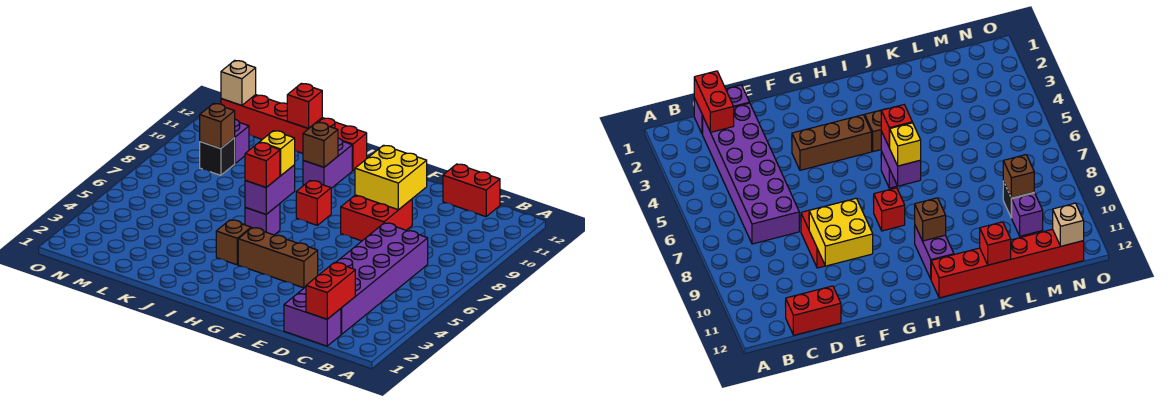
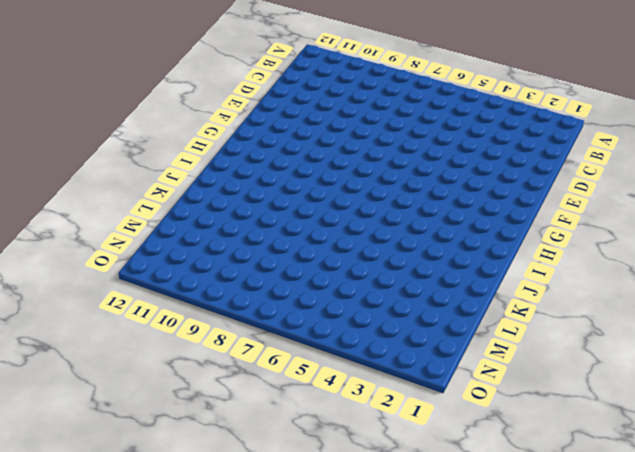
none -> purple brick C1:D1 level 1
none -> purple brick C2:D7 level 1
none -> red brick C12:D12 level 1

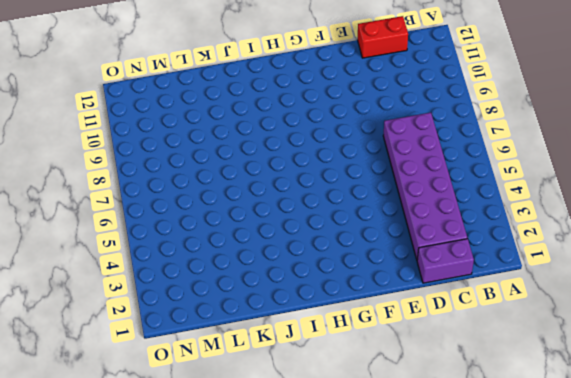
none -> red brick E8:F9 level 1
none -> brown brick F4:H4 level 1
none -> red brick H8 level 1

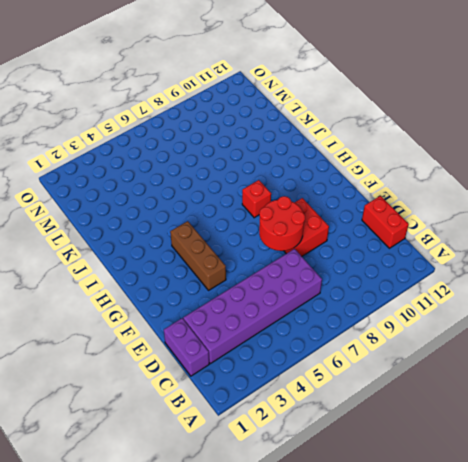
red round brick E7:F8 level 2 -> none
none -> brown brick I4 level 1
none -> purple brick I6 level 1
none -> purple brick I10:I11 level 1

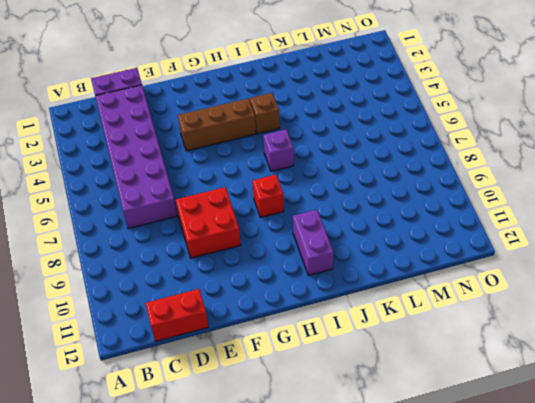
none -> red brick I12:N12 level 1
none -> black brick M9 level 1
none -> purple brick M10 level 1

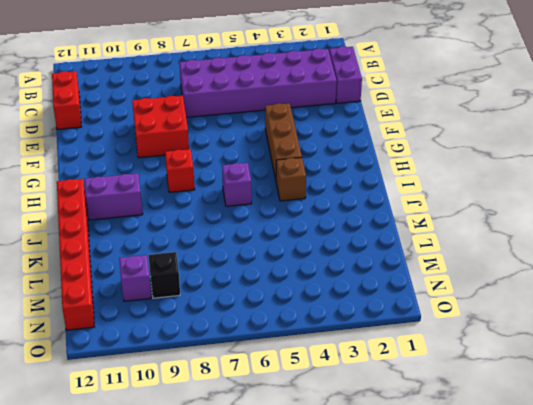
none -> red brick C1:C2 level 2
none -> yellow brick E9:F10 level 2
none -> purple brick I6:I7 level 2

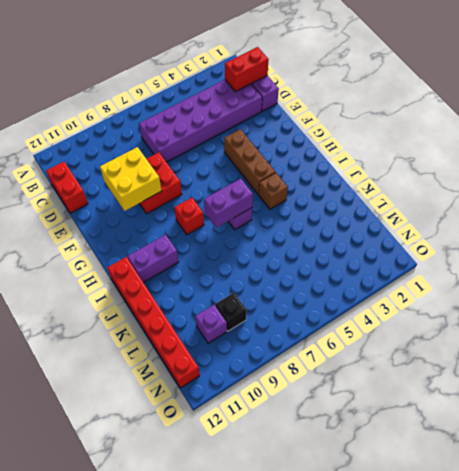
none -> brown brick I10 level 2
none -> red brick K12 level 2
none -> brown brick M9 level 2

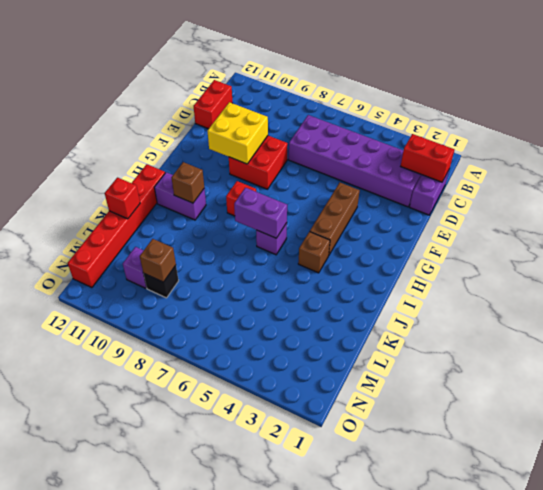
none -> tan brick N12 level 2
none -> red brick I6 level 3
none -> yellow brick I7 level 3

